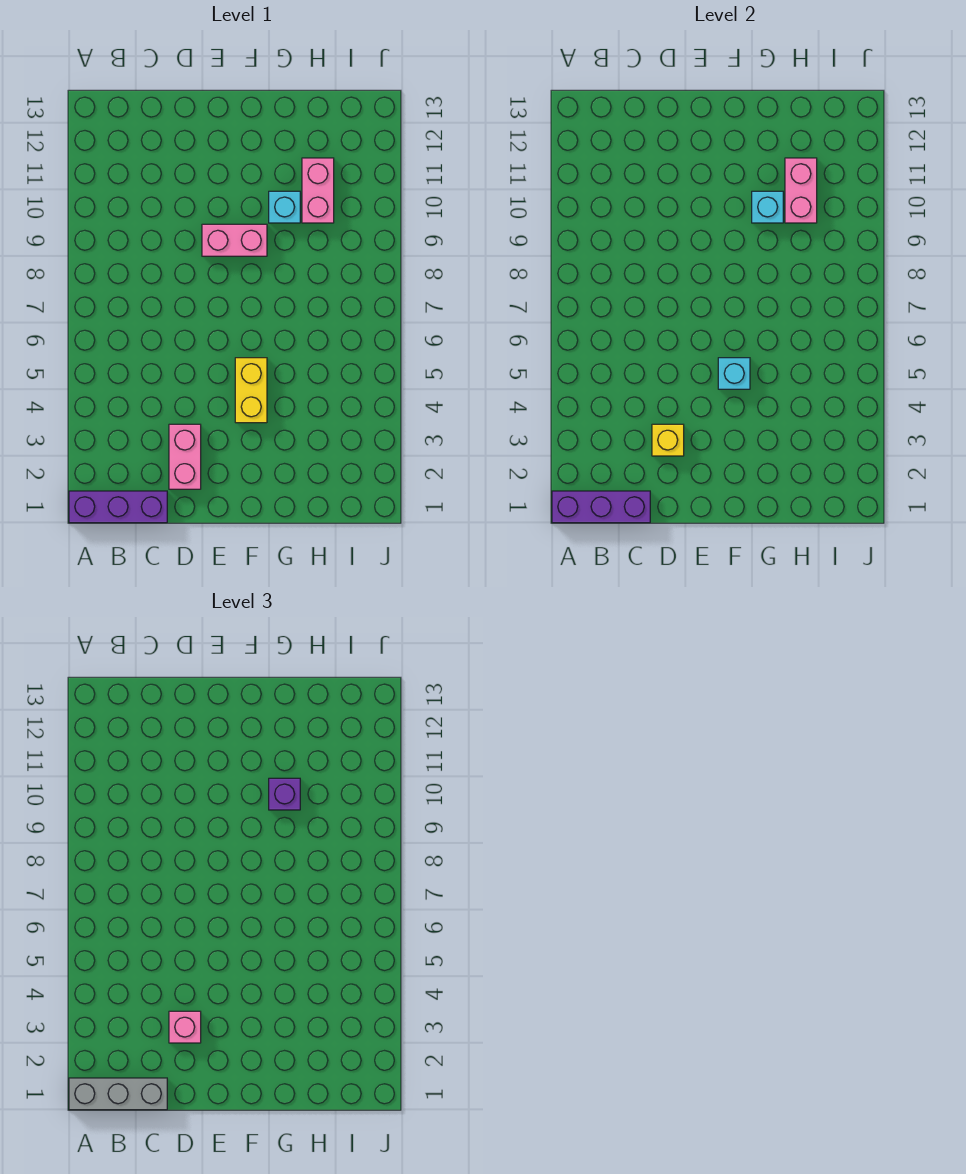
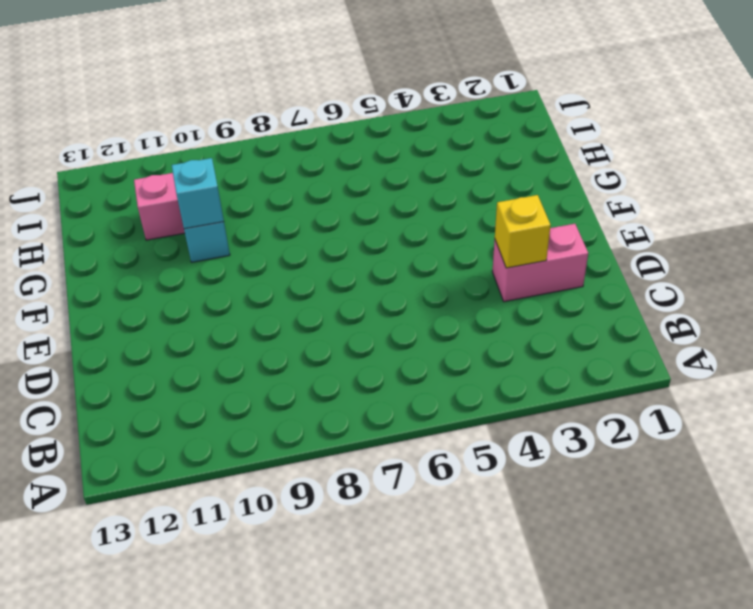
none -> purple brick A1:C1 level 1
none -> pink brick E9:F9 level 1
none -> yellow brick F4:F5 level 1

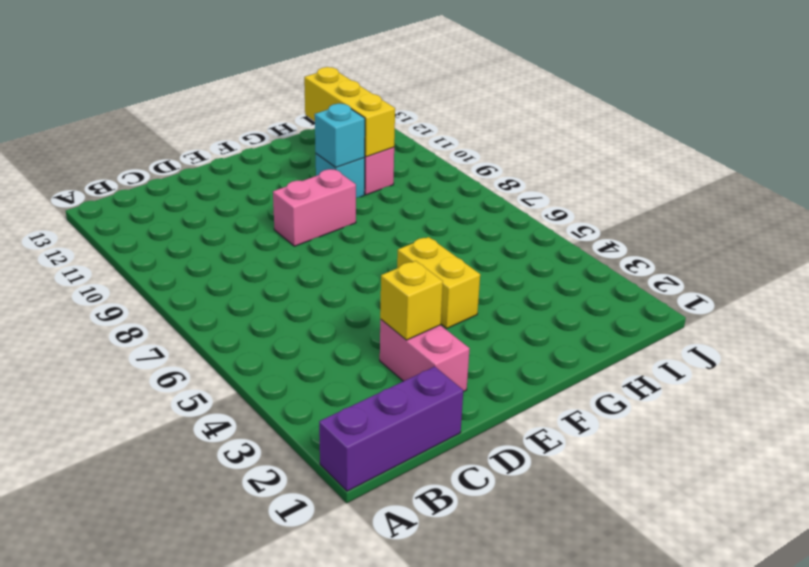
yellow brick H10:H12 level 2 -> pink brick H10:H11 level 2
none -> purple brick A1:C1 level 2
none -> cyan brick F5 level 2
none -> grey brick A1:C1 level 3

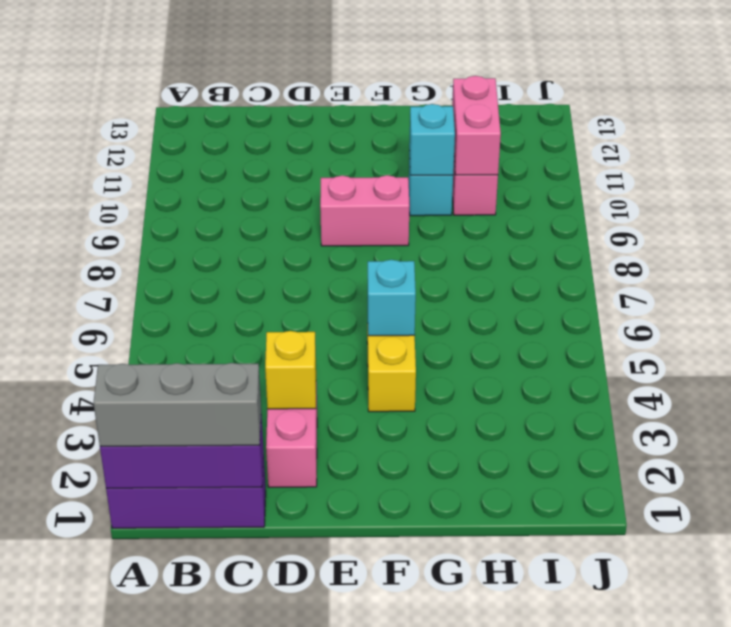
none -> pink brick D3 level 3
none -> purple brick G10 level 3

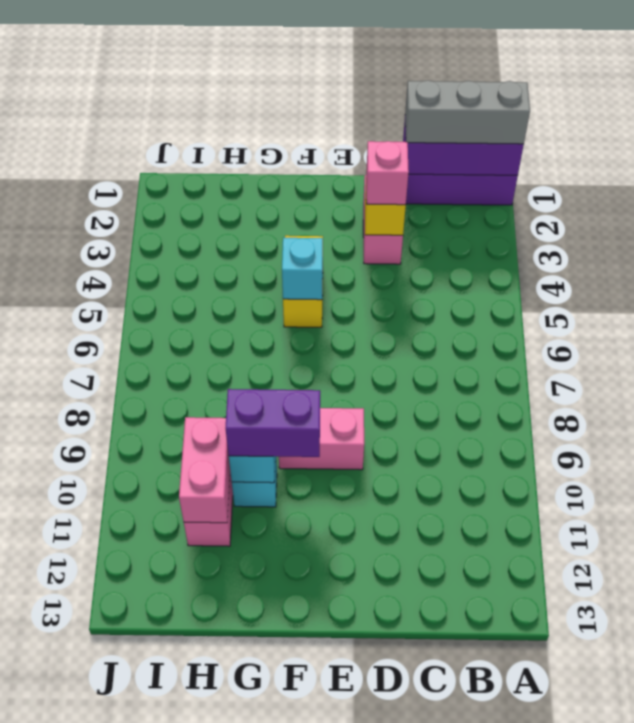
purple brick F10:G10 level 3 -> purple brick G10 level 3

